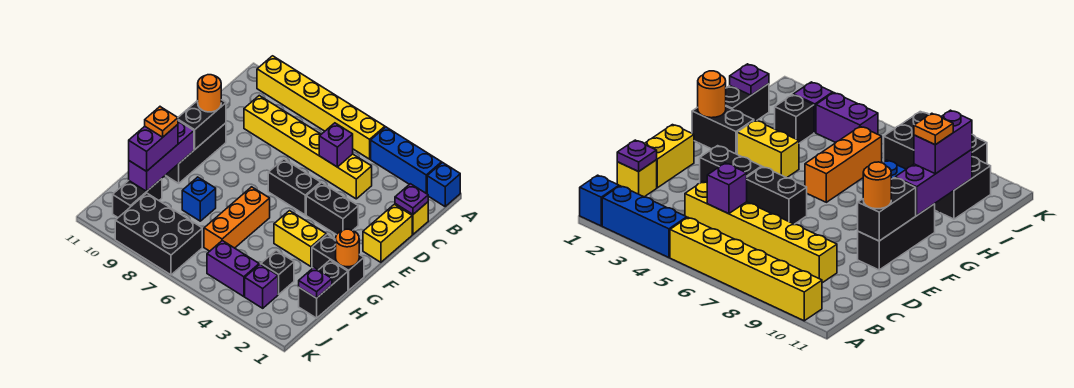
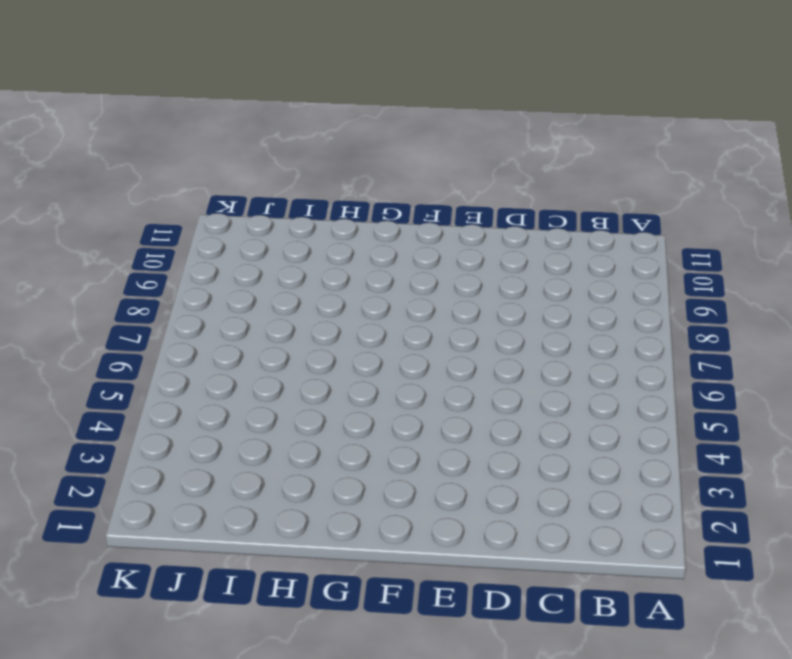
none -> blue brick A1 level 1
none -> blue brick A2:A4 level 1
none -> yellow brick A5:A10 level 1

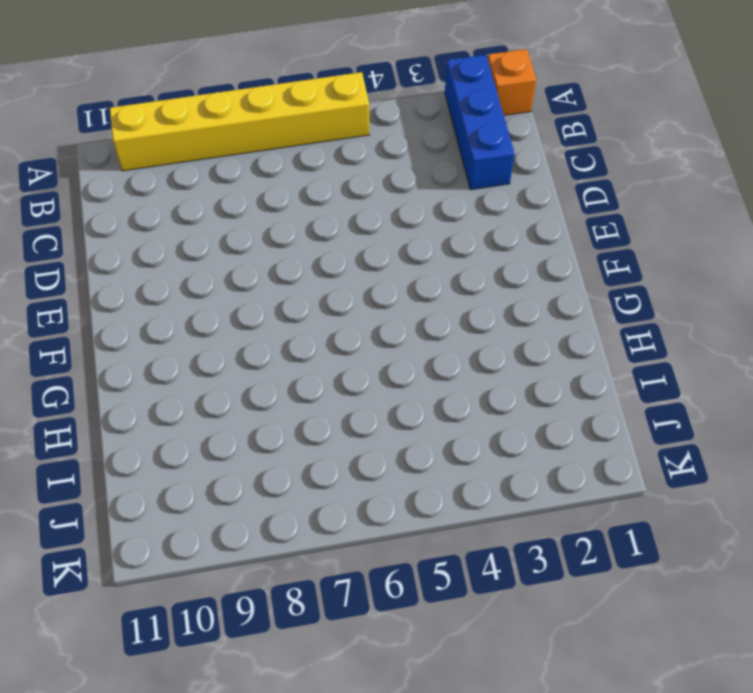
orange brick A1 level 1 -> blue brick A1 level 1
blue brick A2:C2 level 1 -> blue brick A2:A4 level 1
none -> yellow brick C1 level 1
none -> yellow brick C4:C9 level 1
none -> yellow brick D1:E1 level 1

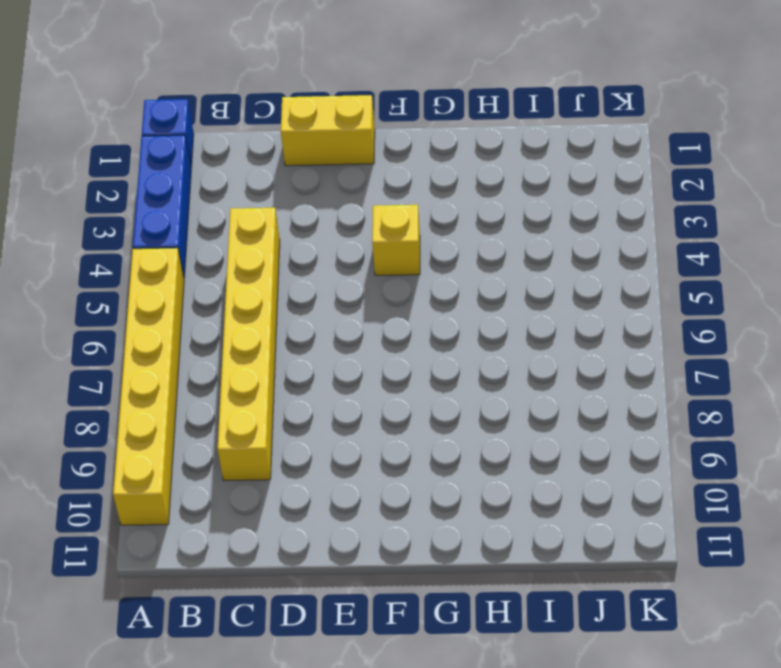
yellow brick F4 level 1 -> yellow brick C1 level 1
none -> black brick E3:E4 level 1
none -> black brick E5:E6 level 1
none -> black brick E10:G10 level 1

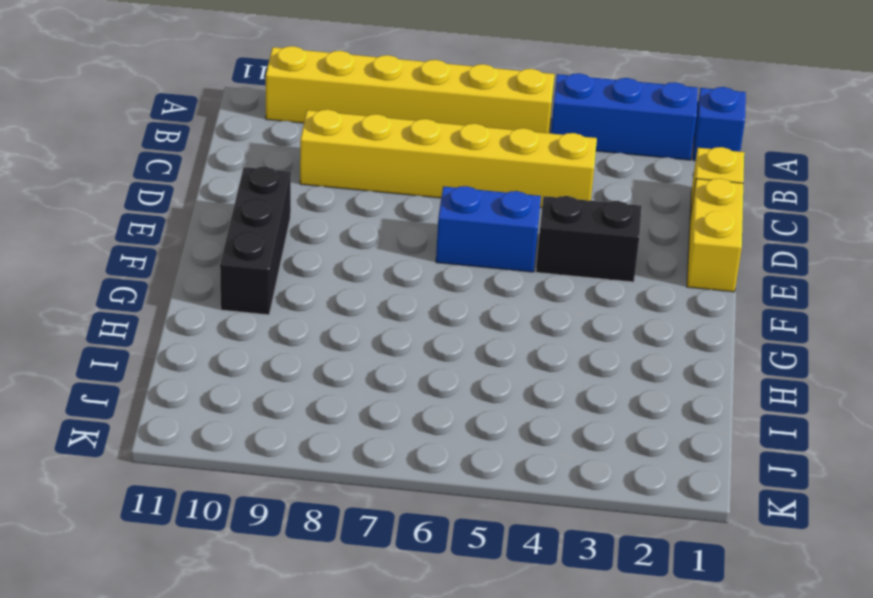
blue brick E5:E6 level 1 -> black brick E5:E6 level 1
none -> black brick G1:G2 level 1
none -> yellow brick G3:G4 level 1
none -> orange brick G6:I6 level 1

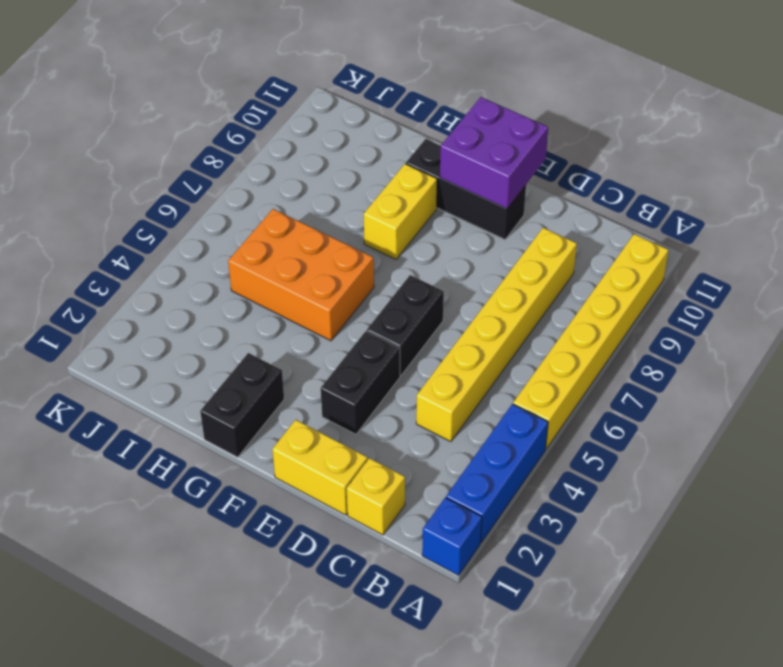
purple brick E10:F11 level 2 -> black brick E10:F10 level 2
orange brick G5:I6 level 1 -> orange brick G6:I6 level 1
yellow brick G8:G9 level 1 -> yellow brick G3:G4 level 1
none -> black brick H1:I1 level 1
none -> blue brick H8 level 1
none -> black brick I3 level 1

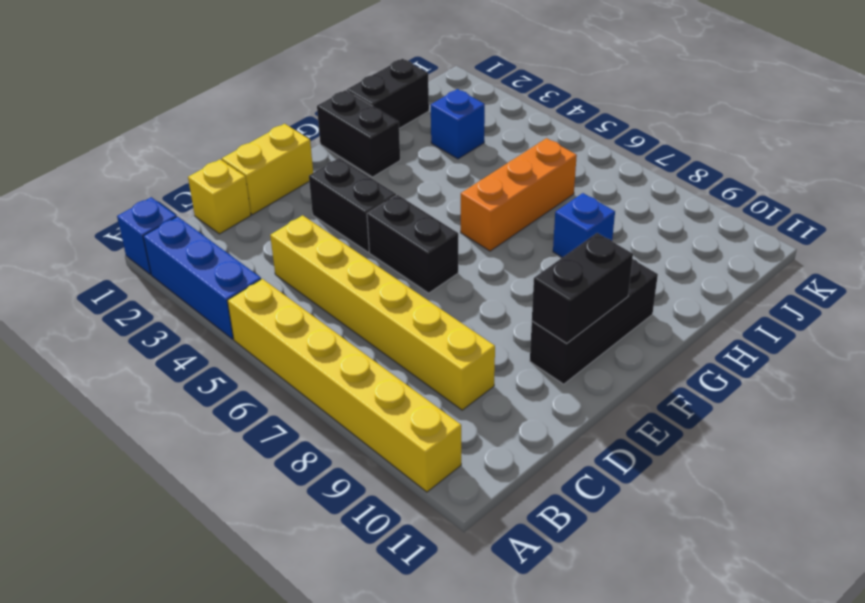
blue brick I3 level 1 -> black brick I3 level 1
none -> yellow brick G3:G4 level 1
none -> black brick I10:J10 level 1
none -> purple brick J3 level 1

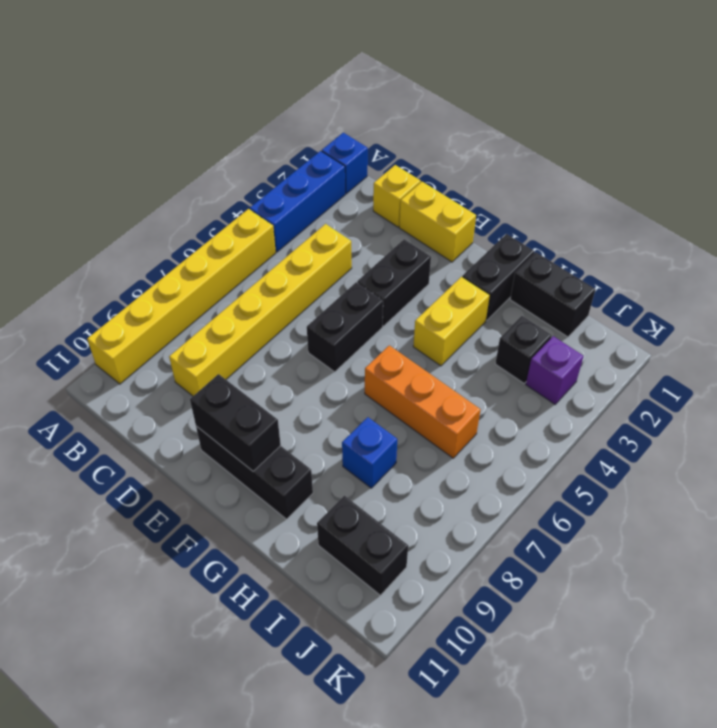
none -> purple brick J4:J5 level 1
none -> black brick J7:K9 level 1
none -> purple plate C1 level 2

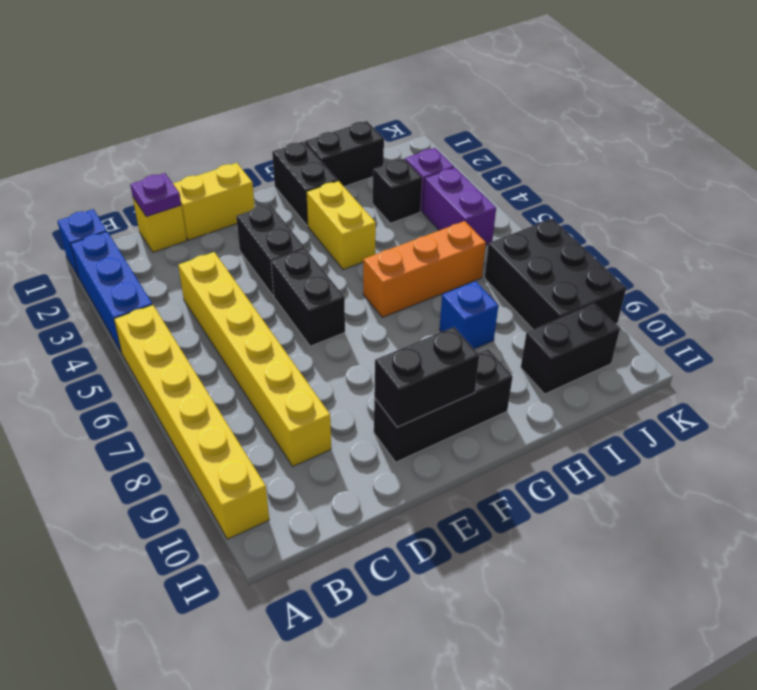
none -> purple brick C5 level 2
none -> orange round brick G1 level 2
none -> purple brick G10:I10 level 2

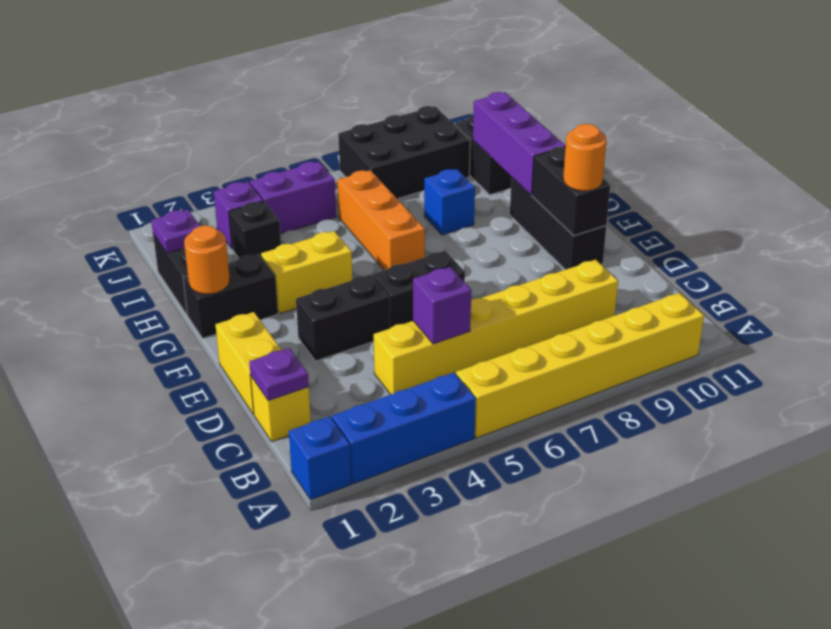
none -> purple brick H10:I10 level 3
none -> orange plate H10 level 4

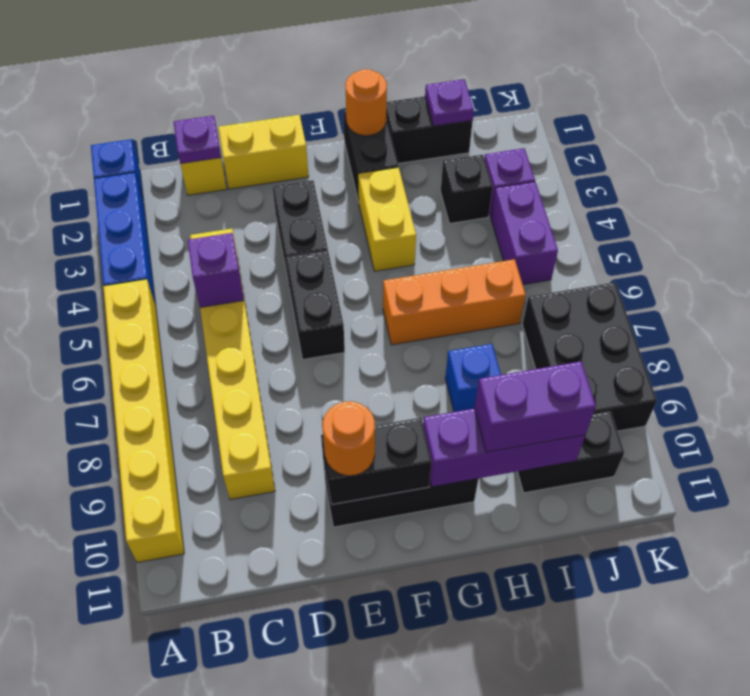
none -> orange plate H10 level 4

